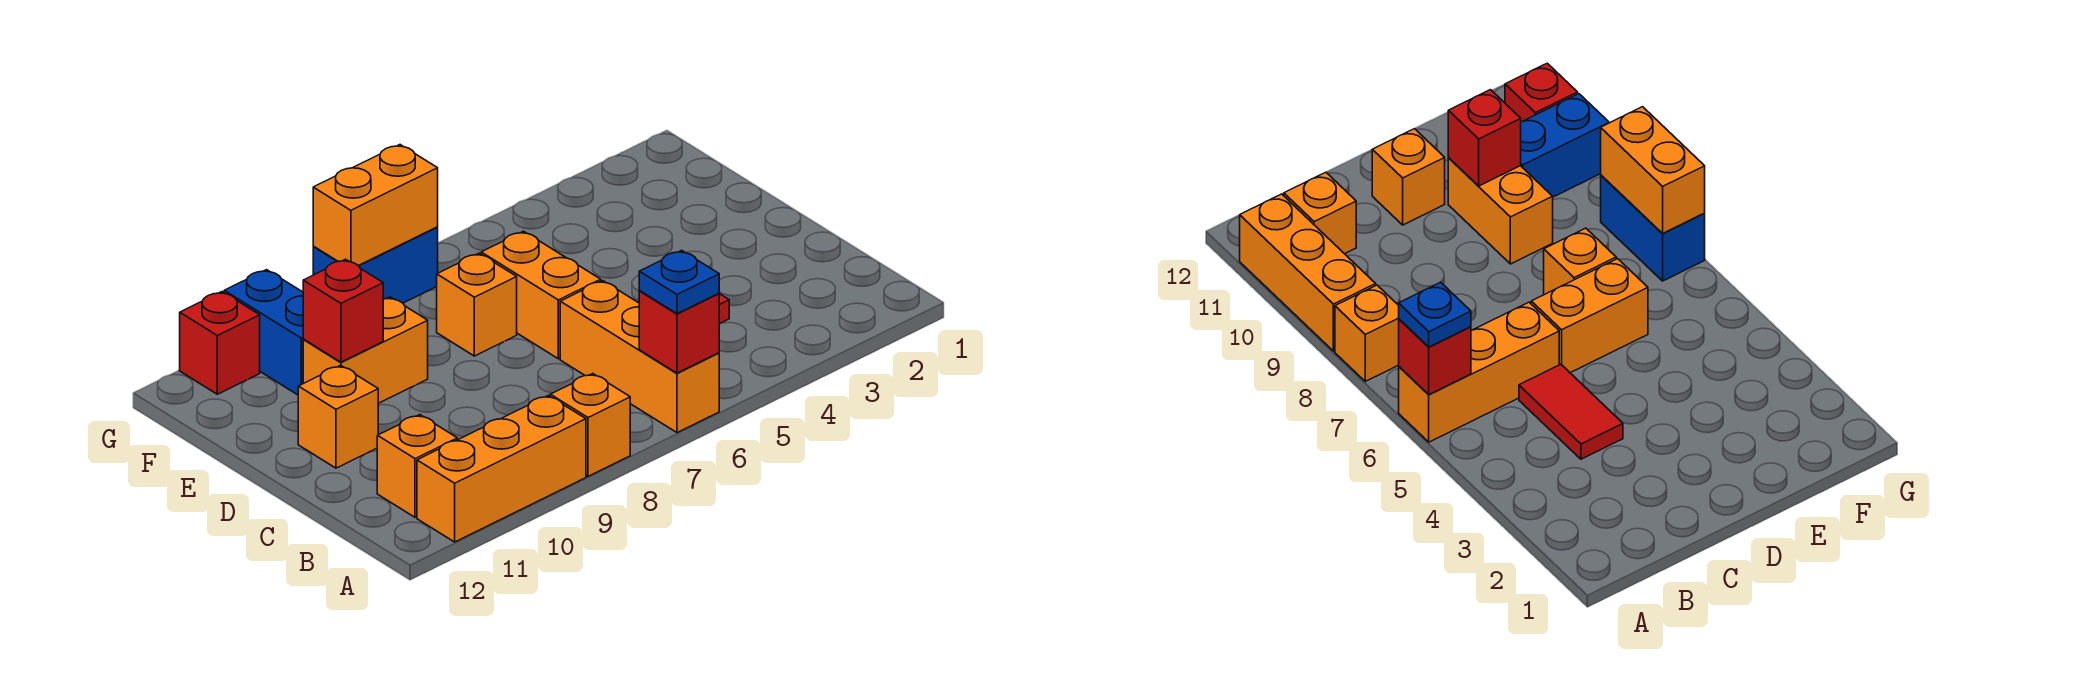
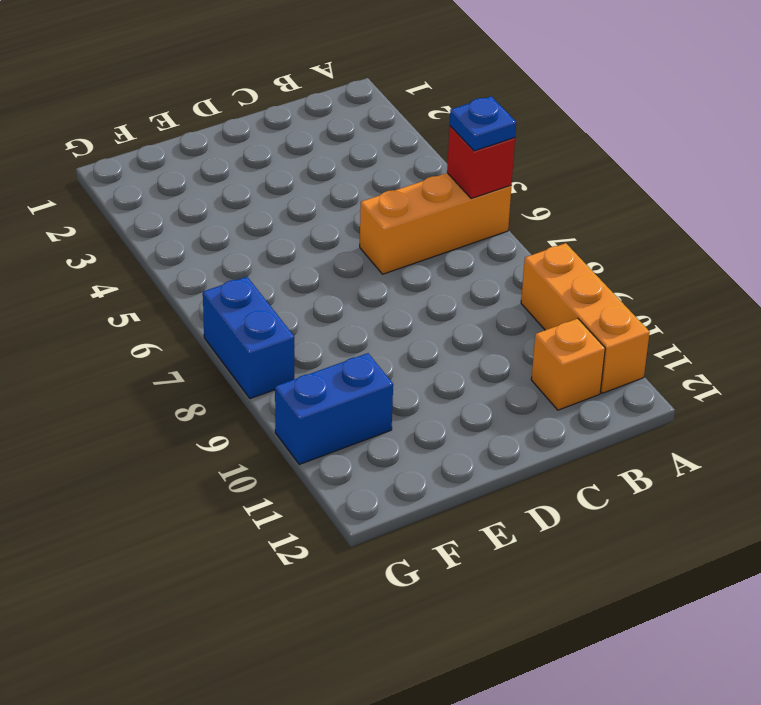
none -> orange brick A8 level 1
none -> red tile C4:C5 level 1
none -> orange brick D6:E6 level 1

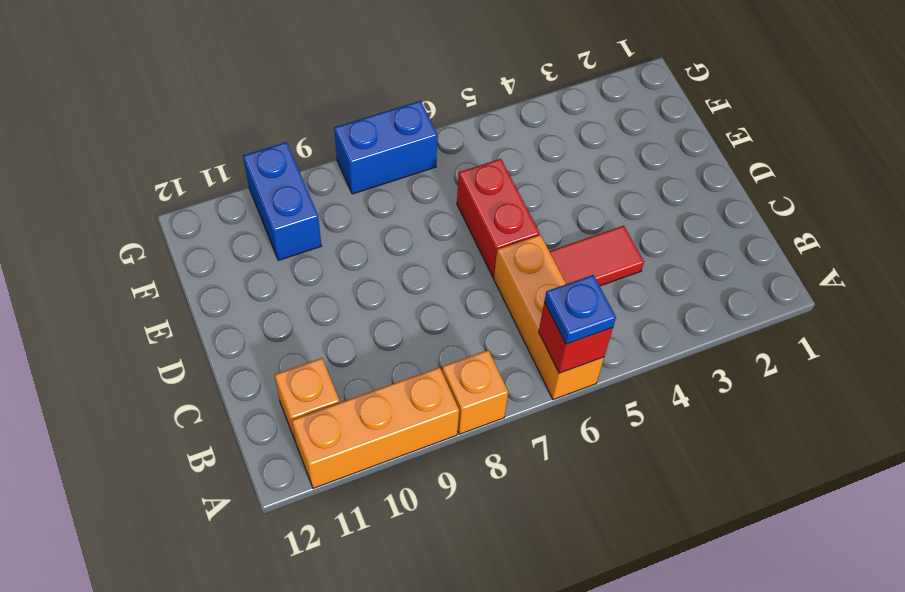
red brick D6:E6 level 1 -> orange brick D6:E6 level 1
none -> orange brick D11 level 1
none -> orange brick E7 level 1
none -> orange brick E9:E10 level 1

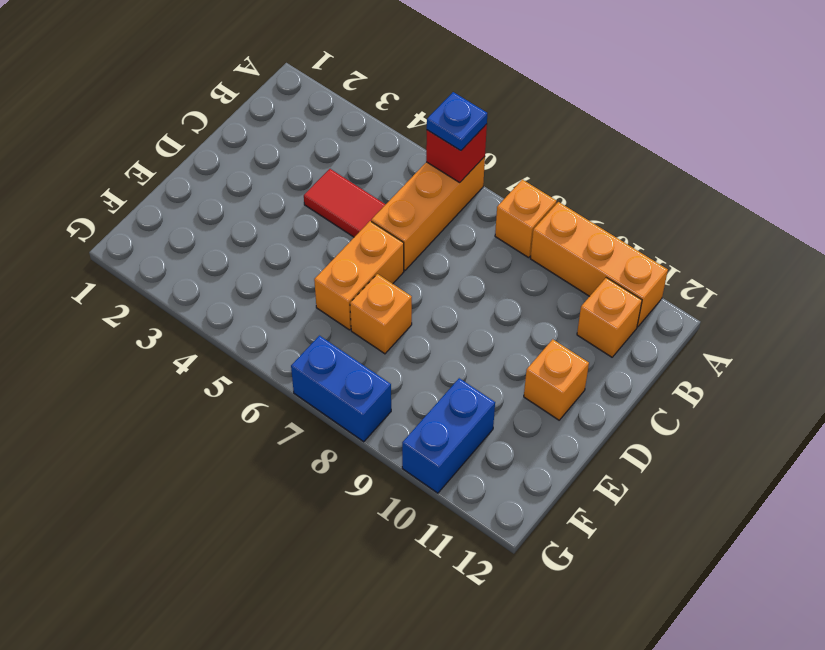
none -> orange brick E9:E10 level 1
none -> red brick G11 level 1
none -> red brick E10 level 2

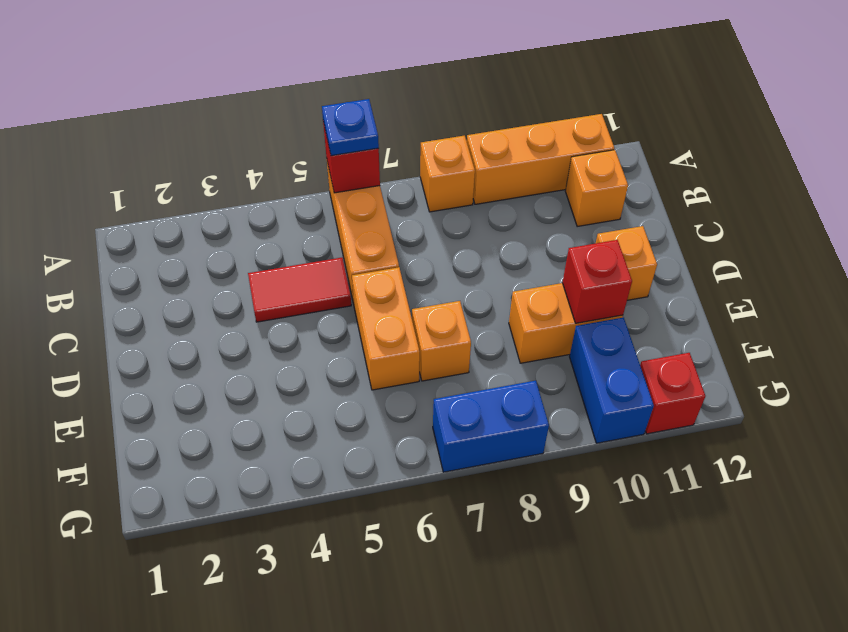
none -> orange brick G7:G8 level 2

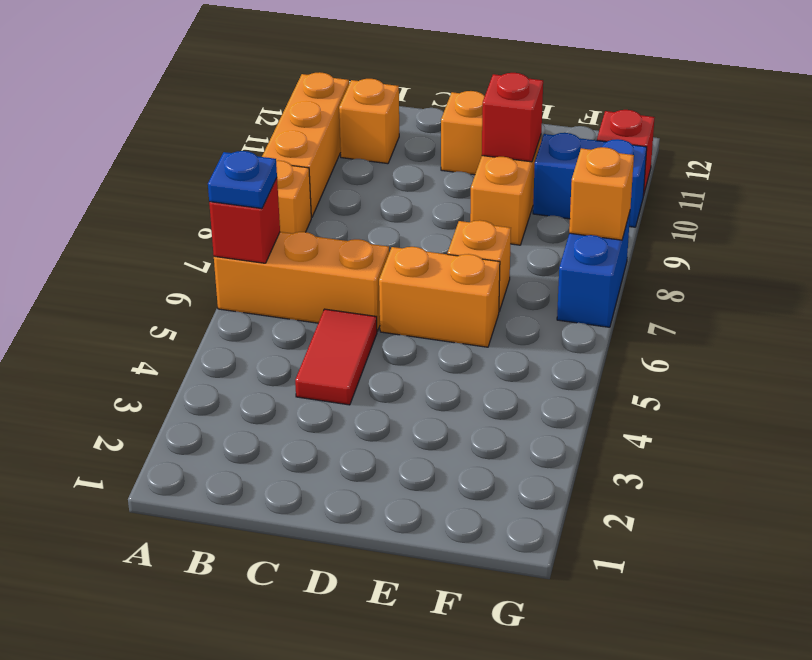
orange brick G8 level 2 -> orange brick G7:G8 level 2

